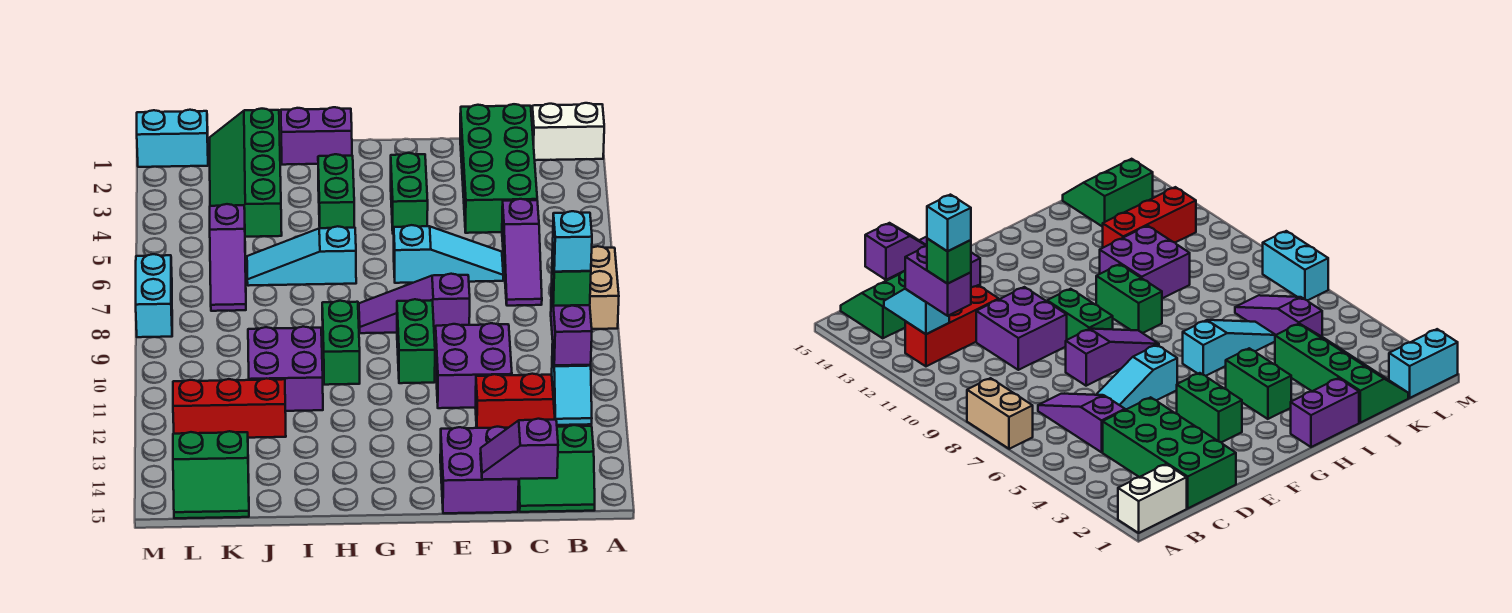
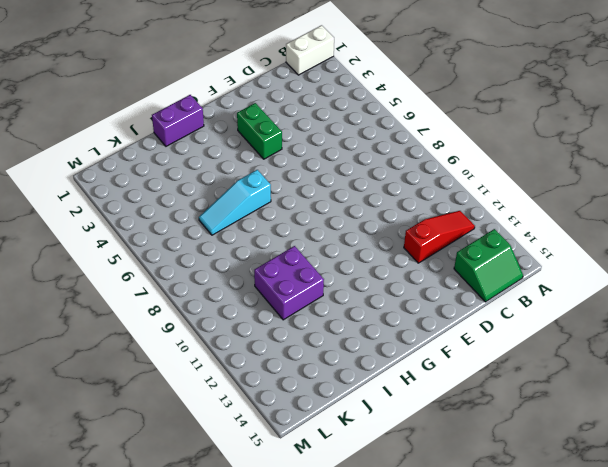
red slope B12:D12 level 1 top D -> red brick B12:D12 level 1
none -> tan brick A7:A8 level 1
none -> green brick C1:D4 level 1
none -> purple slope C5:C7 level 1 top 5

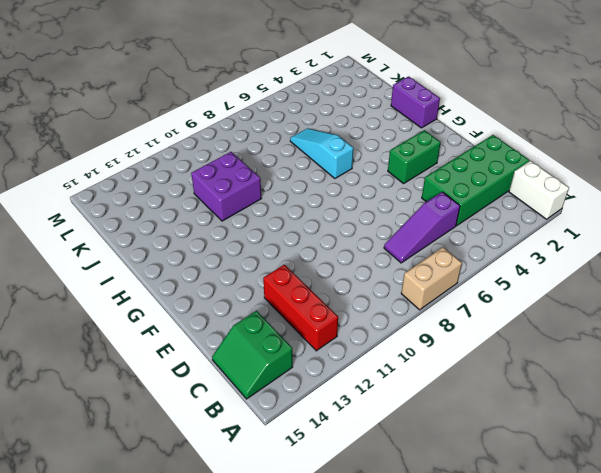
none -> cyan slope D6:F6 level 1 top F
none -> purple brick D10:E11 level 1
none -> purple brick D14:E15 level 1

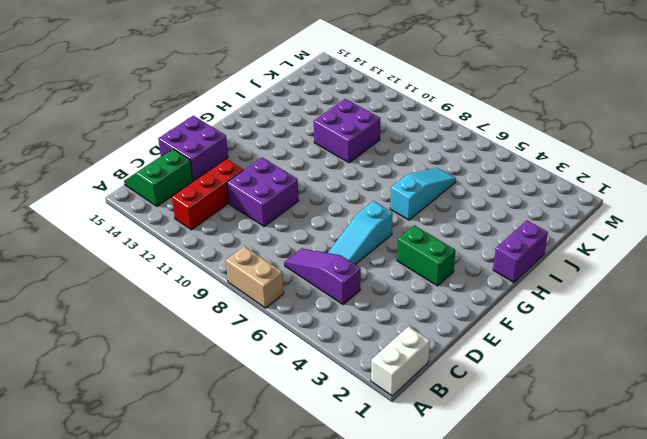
none -> green brick C1:D4 level 1
none -> purple slope E8:G8 level 1 top E
none -> green brick F9:F10 level 1

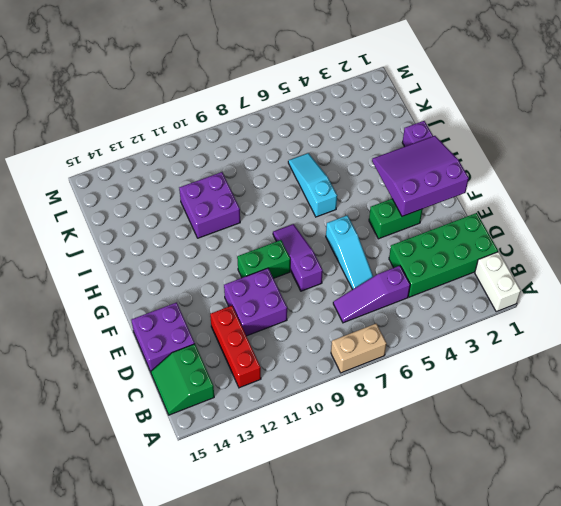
purple slope F1:H3 level 2 top F -> none
none -> green brick H3:H4 level 1
none -> green brick H9:H10 level 1
none -> green slope J1:K4 level 1 top J

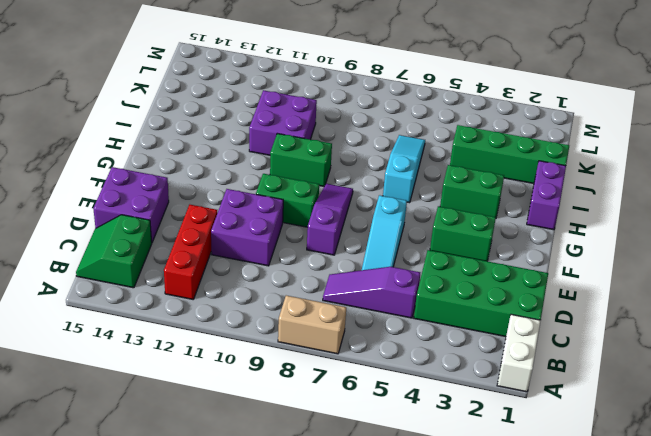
none -> red brick J12:L12 level 1
none -> purple slope K5:K7 level 1 top 5
none -> green slope K14:L15 level 1 top 14

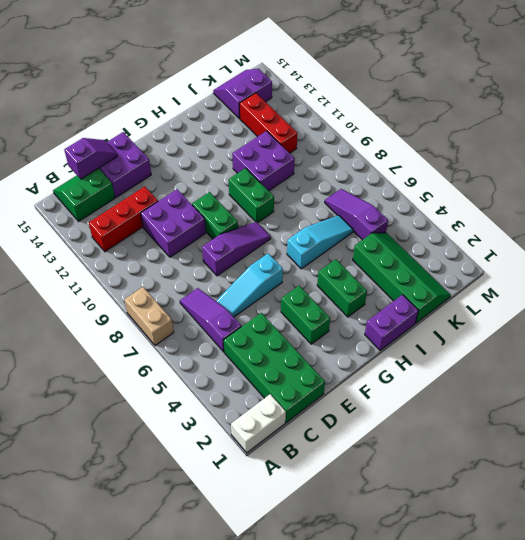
red brick K11:K13 level 1 -> red brick J12:L12 level 1
purple slope K14:L15 level 1 top 14 -> green slope K14:L15 level 1 top 14
none -> cyan brick L1:M1 level 1
none -> cyan brick M7:M8 level 1
none -> cyan slope B12:B13 level 2 top 12

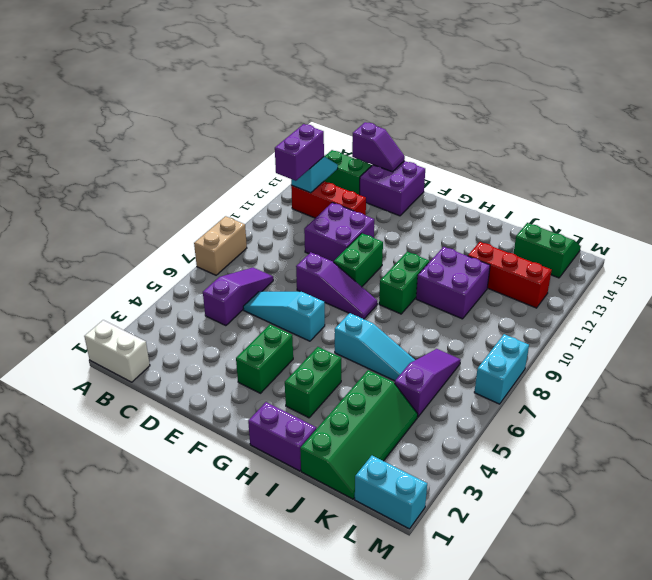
none -> green brick C1:D4 level 1
none -> green brick B11 level 4
none -> cyan brick B11 level 5

